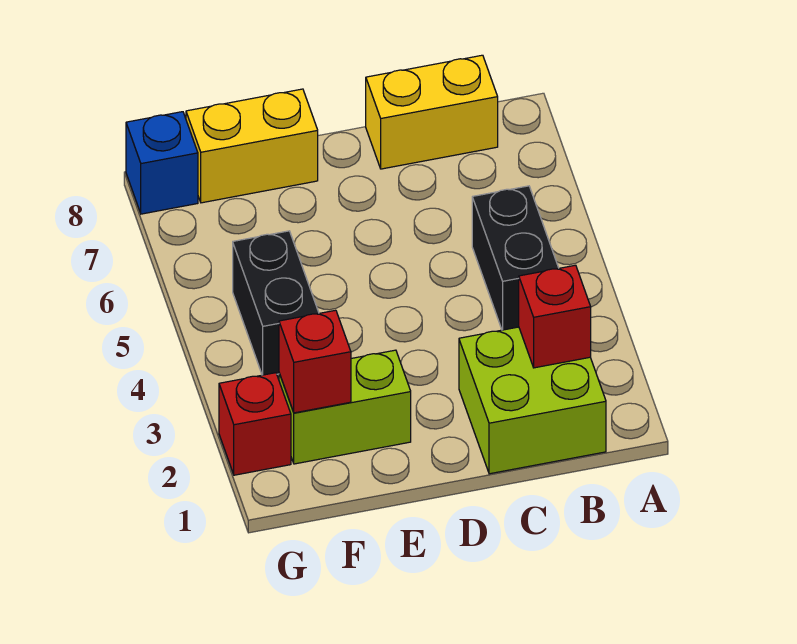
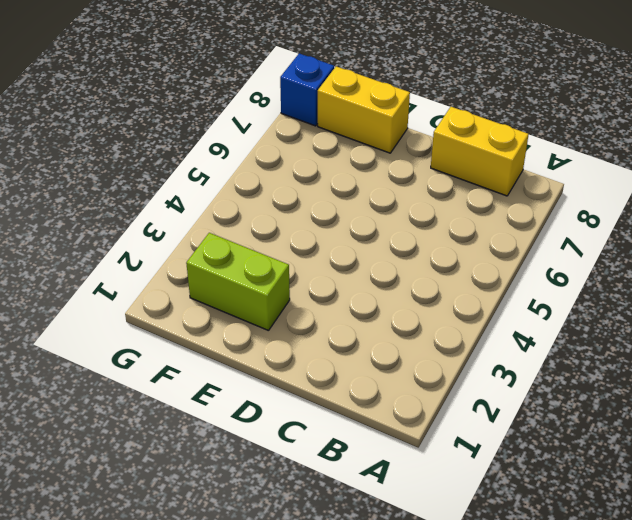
none -> lime brick B1:C2 level 1
none -> black brick B4:B5 level 1

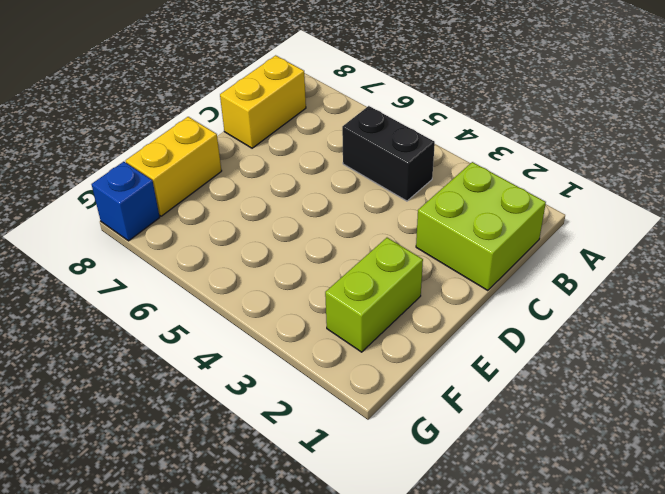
none -> black brick F4:F5 level 1
none -> red brick G2 level 1

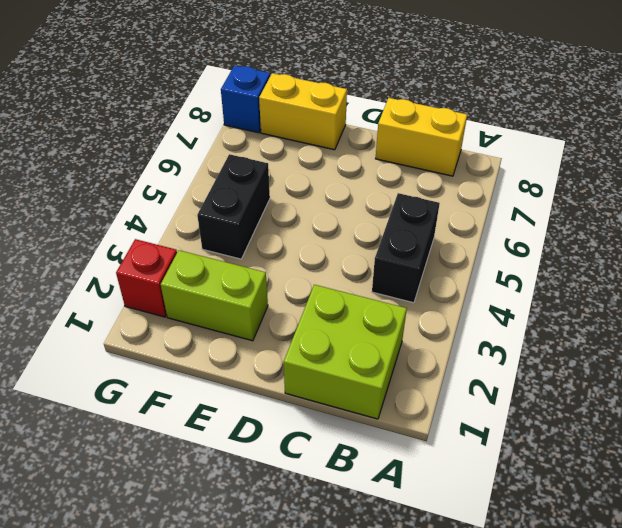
none -> red brick B2 level 2
none -> red brick F2 level 2

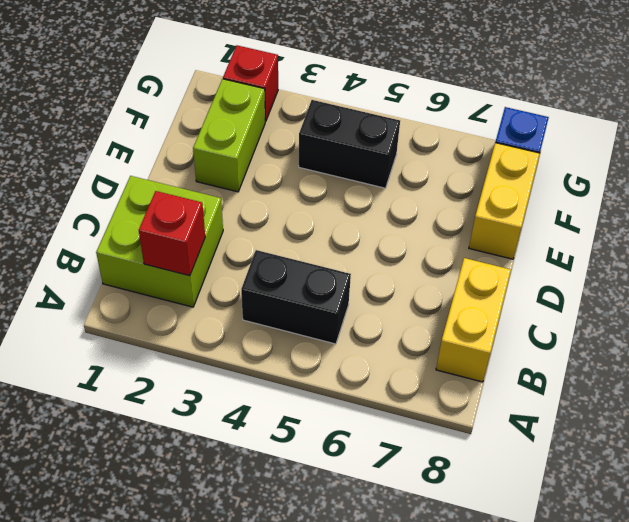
none -> red brick F2 level 2

